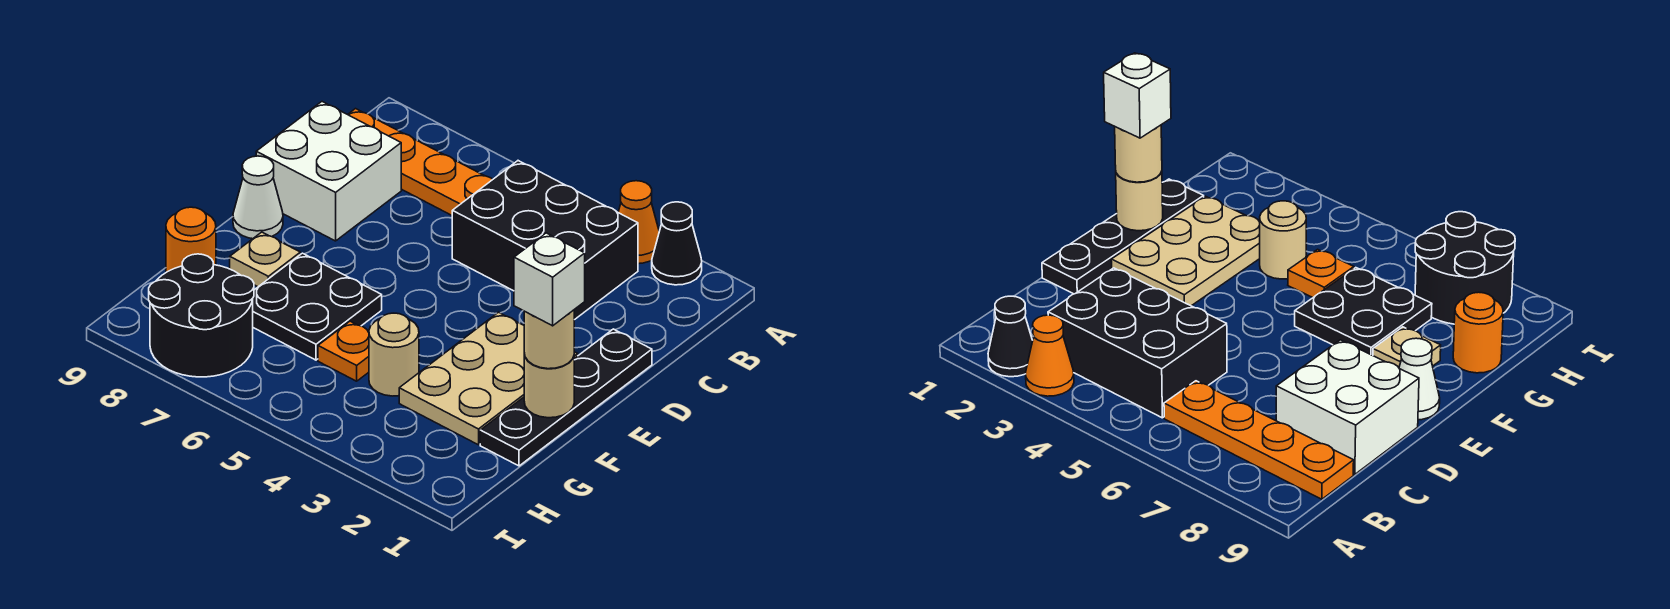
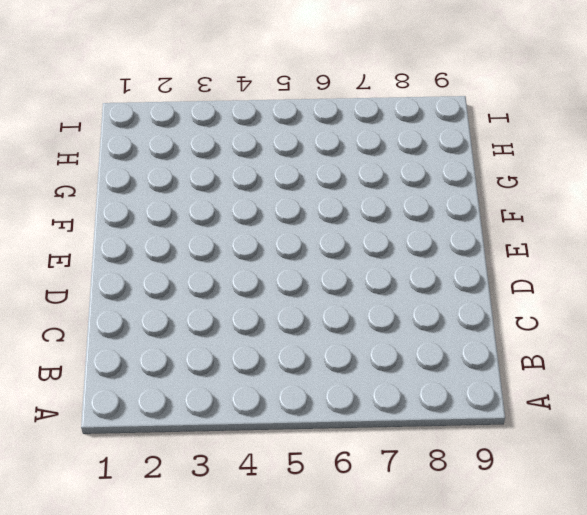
none -> black cone A2 level 1
none -> orange cone A3 level 1
none -> black brick B3:C5 level 1

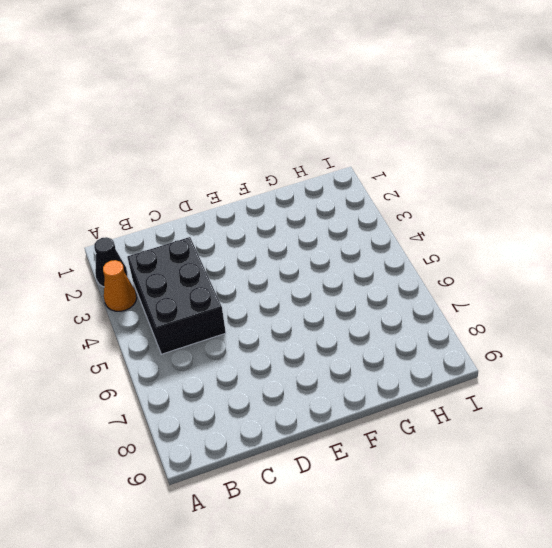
none -> orange plate B6:B9 level 1
none -> white brick C8:D9 level 1
none -> black plate D1:G1 level 1

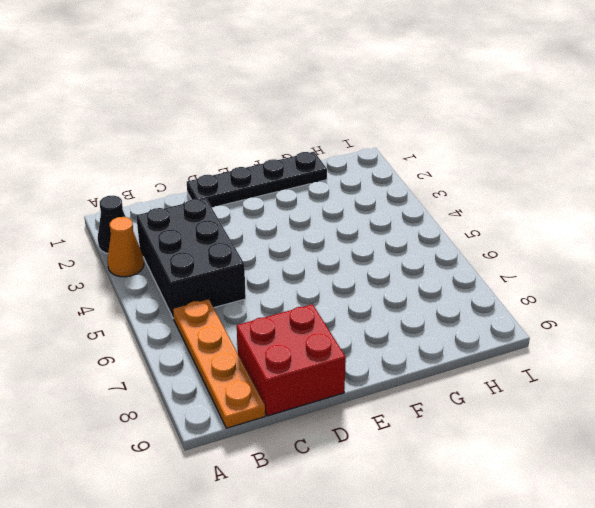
red brick C8:D9 level 1 -> white brick C8:D9 level 1
none -> tan plate E2:G3 level 1
none -> white cone E9 level 1
none -> black plate F6:G7 level 1

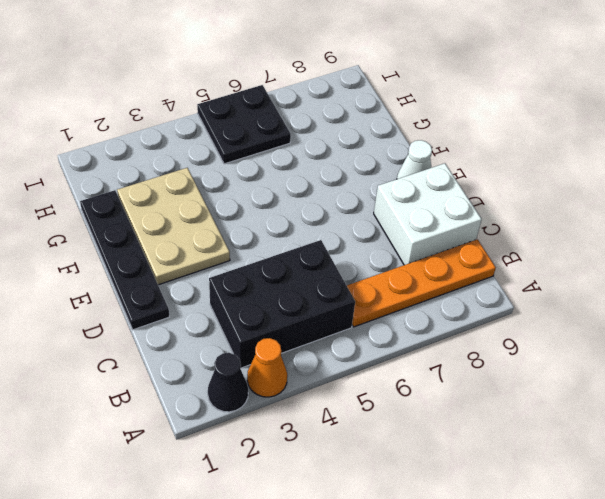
black plate H5:I6 level 1 -> black plate F6:G7 level 1
none -> tan plate F8 level 1
none -> tan round brick G4 level 1
none -> orange plate G5 level 1

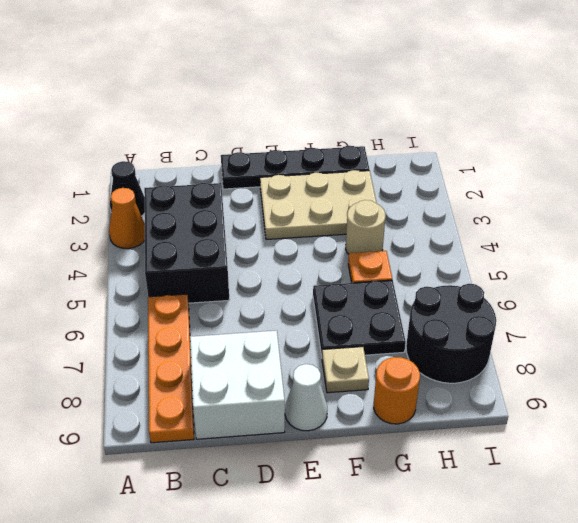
none -> tan round brick F1 level 2
none -> tan round brick F1 level 3
none -> white brick F1 level 4

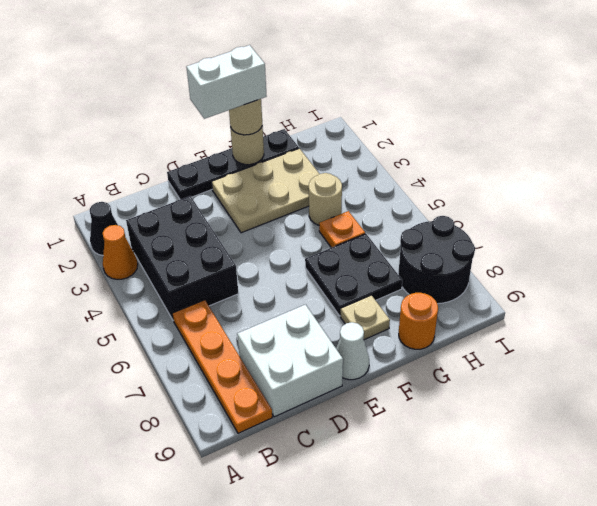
white brick E1:F1 level 4 -> white brick F1 level 4

